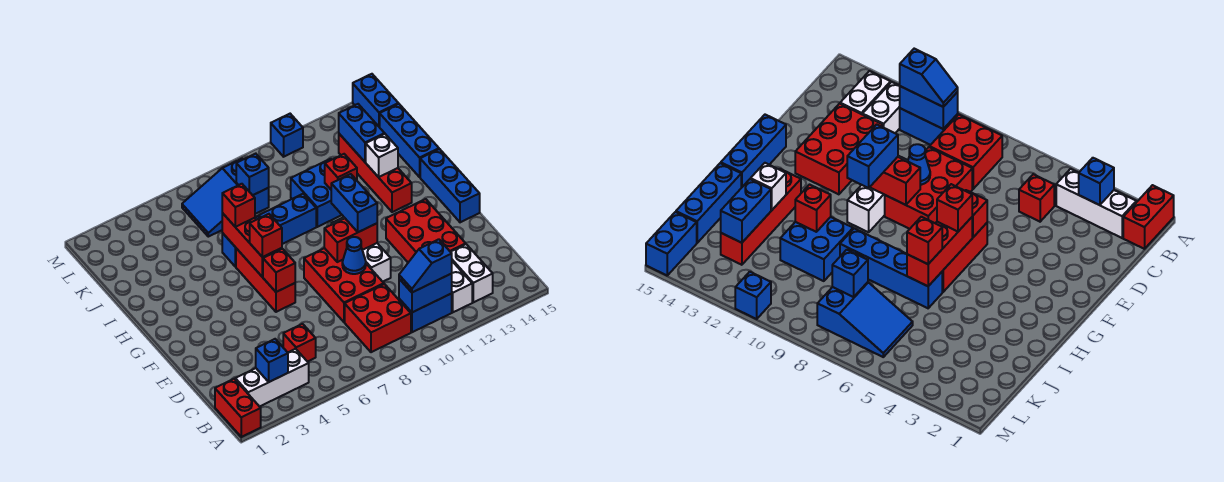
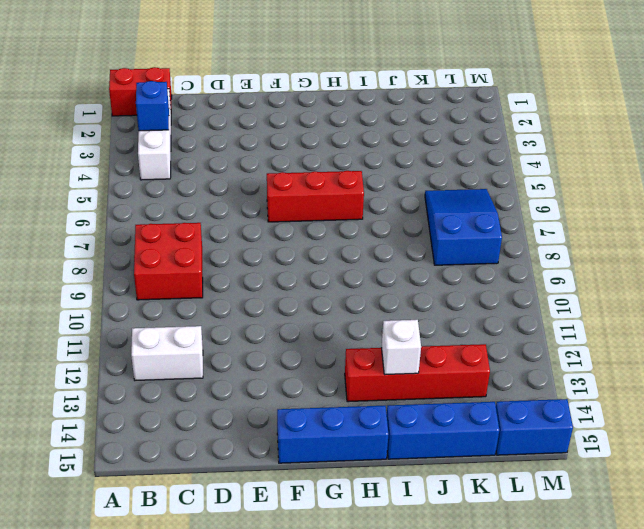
none -> blue brick B10:B11 level 1
none -> white brick B13:C13 level 1
none -> red brick C5 level 1
none -> red brick D8:F9 level 1

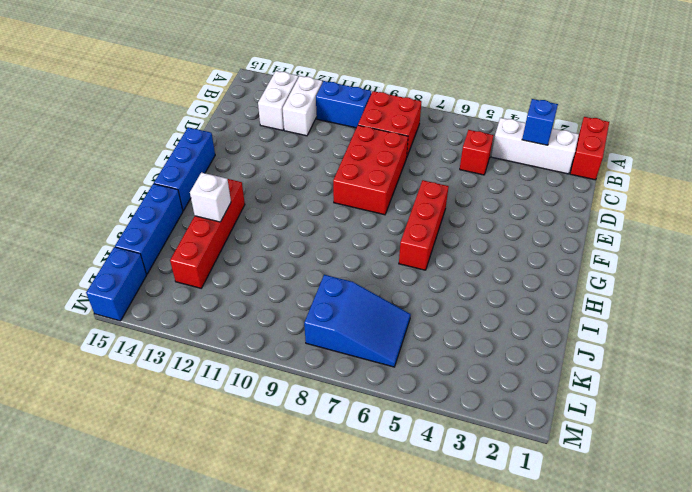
none -> red brick D12:F13 level 1
none -> white brick E10:G10 level 1
none -> blue brick I6:I9 level 1
none -> blue brick I10:J11 level 1

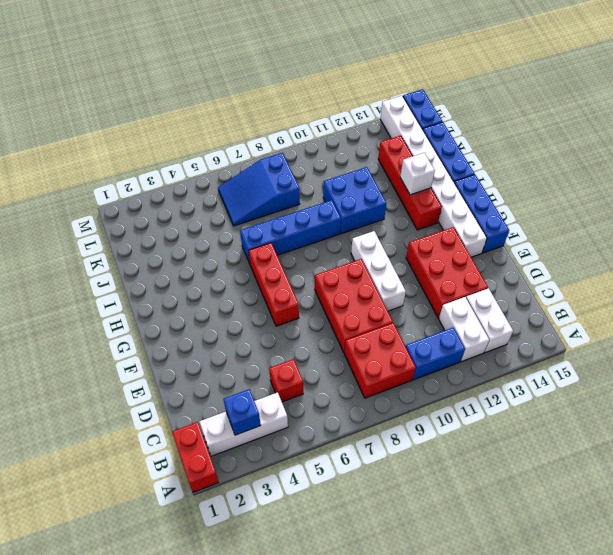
white brick F14:M14 level 1 -> none
none -> blue brick M11 level 1
none -> blue brick B10:B11 level 2
none -> blue cone E9 level 2
none -> red brick F6 level 2

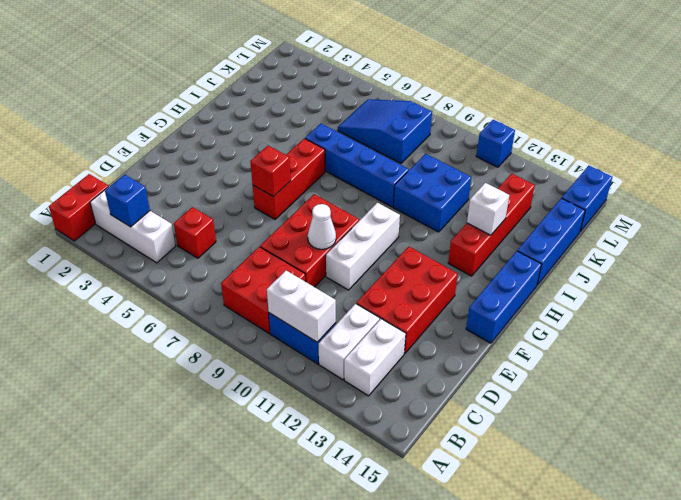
white brick B10:B11 level 2 -> blue brick B10:B11 level 2
white cone E9 level 2 -> blue cone E9 level 2
none -> red brick F9:F10 level 2
none -> red brick G6:I6 level 2
none -> red brick I11 level 2
none -> blue brick J13:K13 level 2

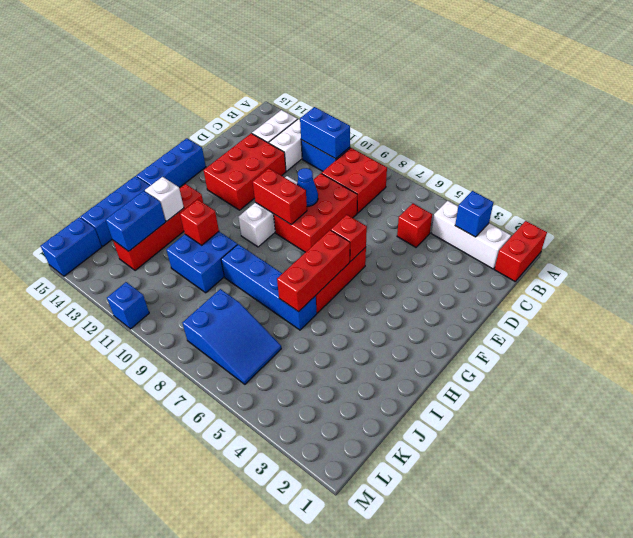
none -> blue brick K8 level 2
none -> blue slope B10:B11 level 3 top 11
none -> blue brick F10:G10 level 3
none -> red brick G6 level 3

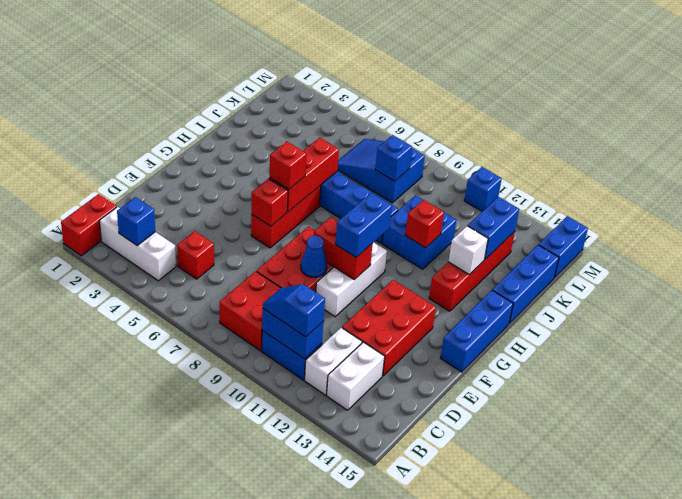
none -> red brick I6 level 3

